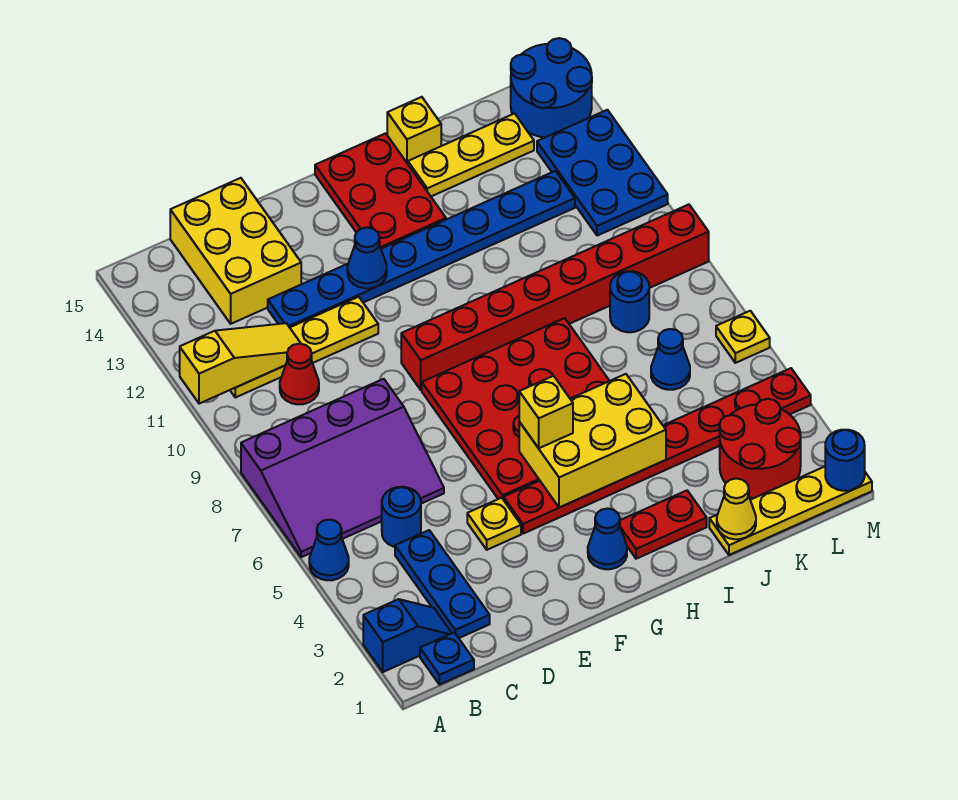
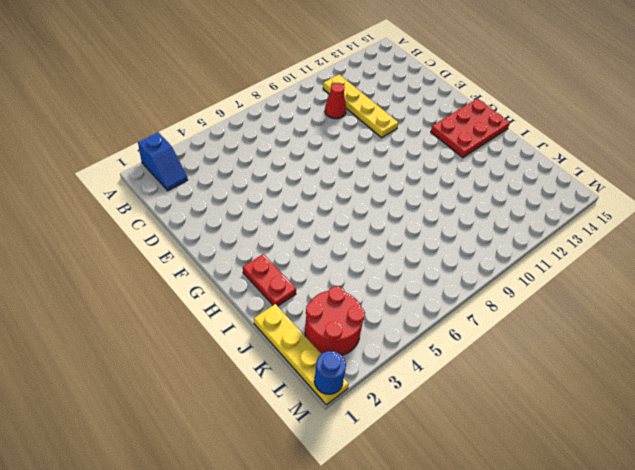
none -> blue cone A5 level 1
none -> purple slope A6:D8 level 1 top 8
none -> blue plate B1 level 1
none -> blue plate C2:C4 level 1

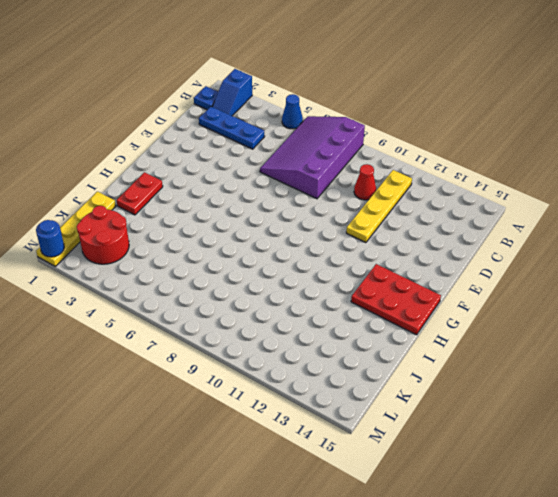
none -> blue round brick C5 level 1
none -> yellow brick C13:D15 level 1
none -> blue plate D12:K12 level 1
none -> yellow plate E4 level 1

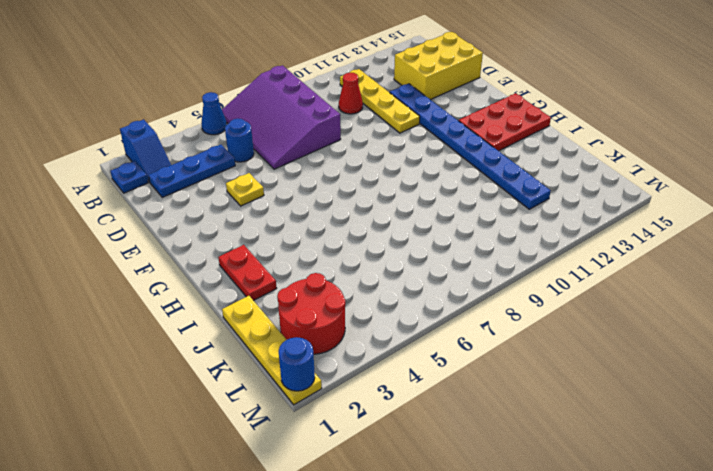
none -> red plate F4:M4 level 1
none -> red plate F5:I8 level 1
none -> red brick F9:M9 level 1
none -> blue cone G2 level 1

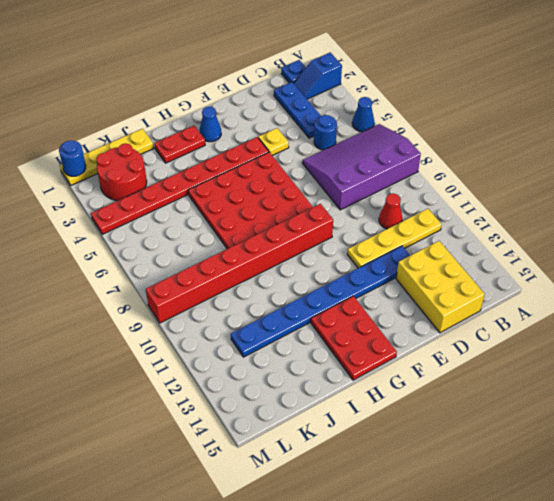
none -> yellow plate I14:K14 level 1
none -> yellow brick I15 level 1
none -> blue cone K6 level 1
none -> blue round brick K8 level 1

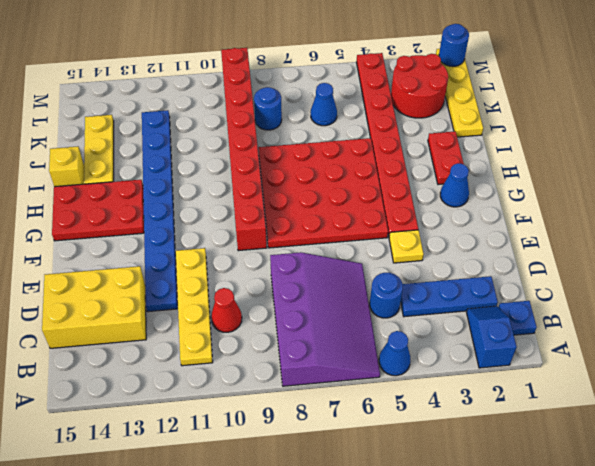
none -> blue plate L11:M13 level 1
none -> blue round brick L14:M15 level 1
none -> yellow plate M6 level 1
none -> yellow slope A11:C11 level 2 top A

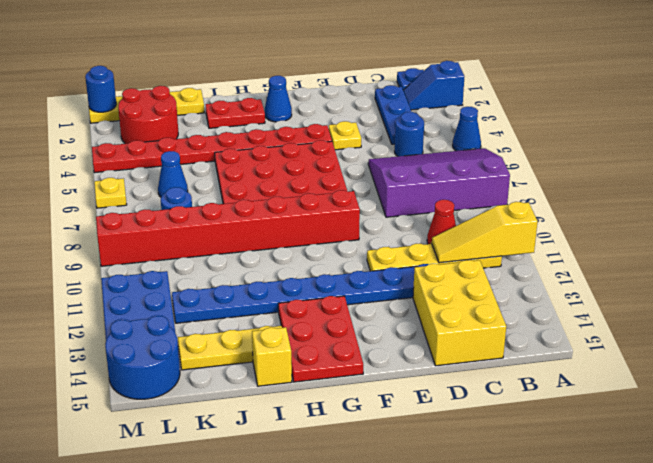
none -> blue cone F12 level 2
none -> yellow brick G4:I5 level 2
none -> yellow cone J1 level 2
none -> yellow brick G5 level 3

